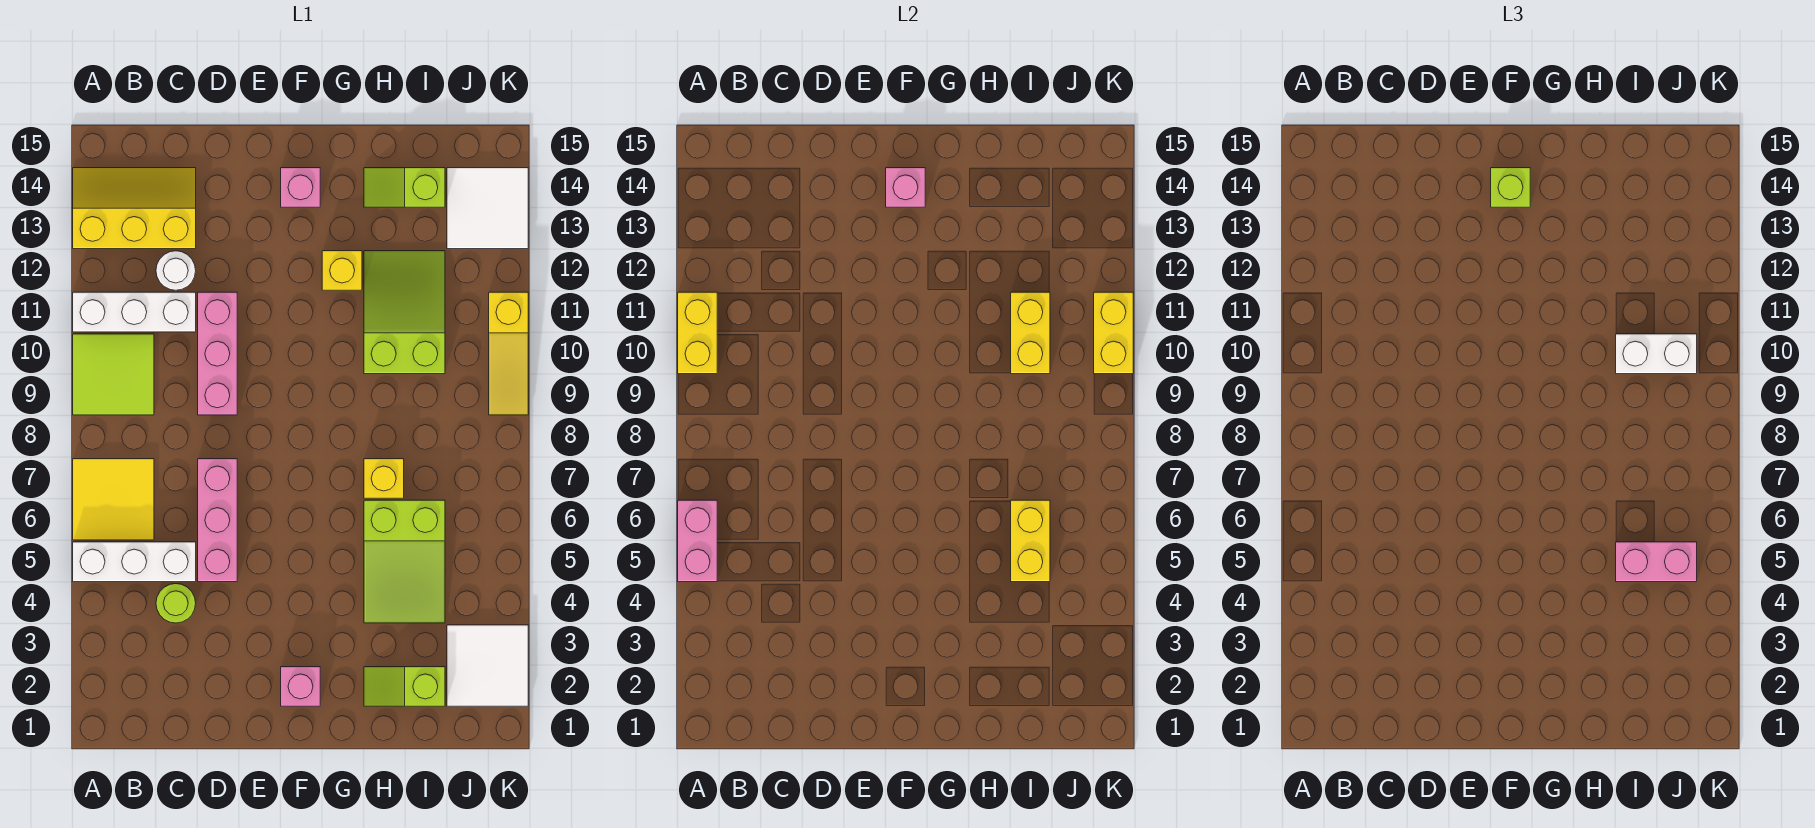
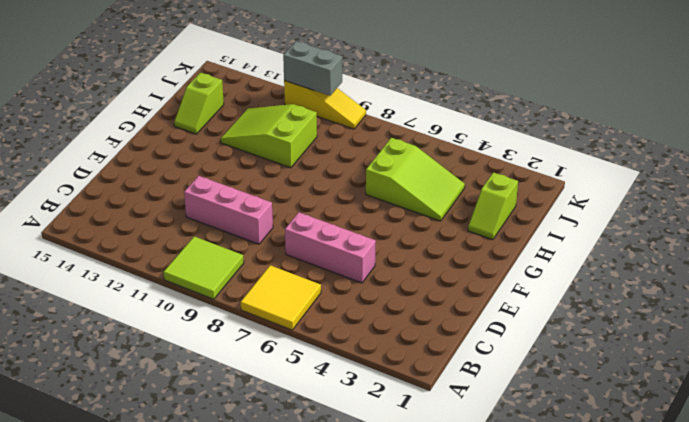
grey brick K10:K11 level 2 -> yellow brick K10:K11 level 2
none -> white brick A5:C5 level 1
none -> white brick A11:C11 level 1
none -> yellow slope A13:C14 level 1 top 13

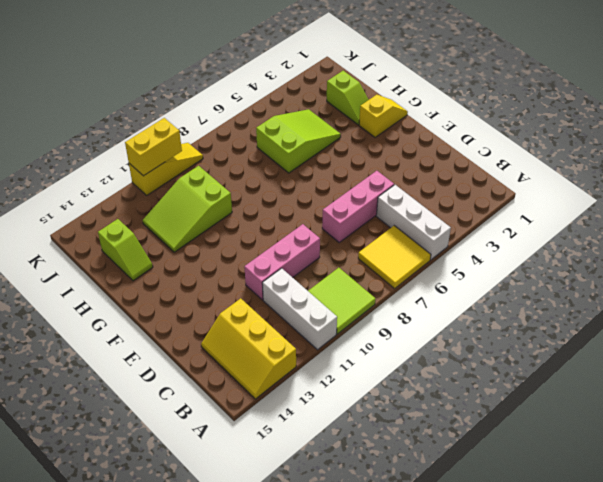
yellow slope G1:G2 level 1 top 2 -> none
none -> lime round brick C4 level 1
none -> white round brick C12 level 1
none -> pink brick F2 level 1

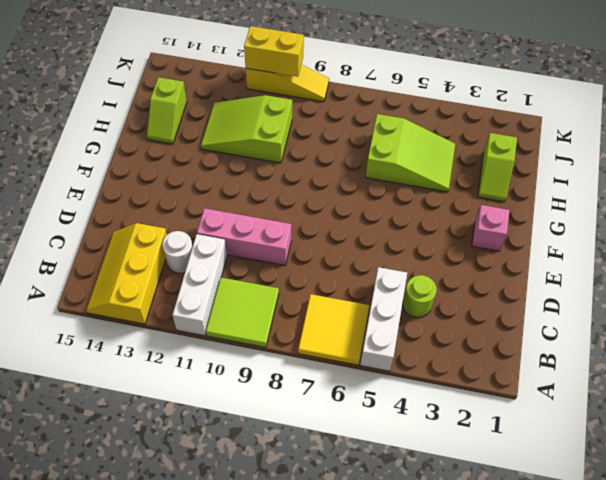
none -> pink brick D5:D7 level 1
none -> pink brick F14 level 1
none -> yellow brick G12 level 1

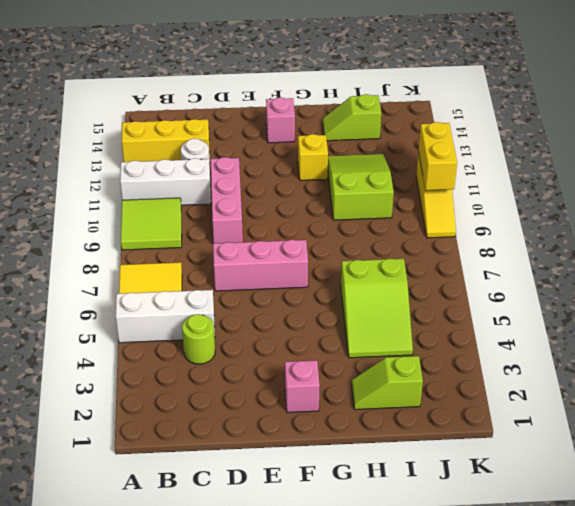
pink brick D7:F7 level 1 -> pink brick D5:D7 level 1
none -> yellow brick H7 level 1
none -> white tile J2:K3 level 1
none -> white tile J13:K14 level 1

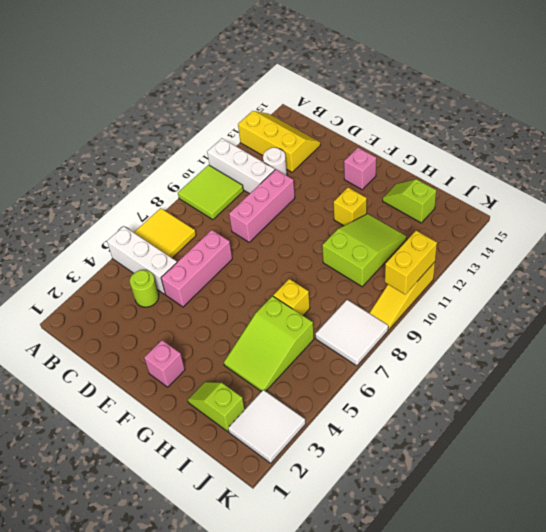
white tile J7:K8 level 1 -> white tile J13:K14 level 1
none -> pink brick A5:A6 level 2
none -> yellow brick A10:A11 level 2
none -> pink brick F14 level 2

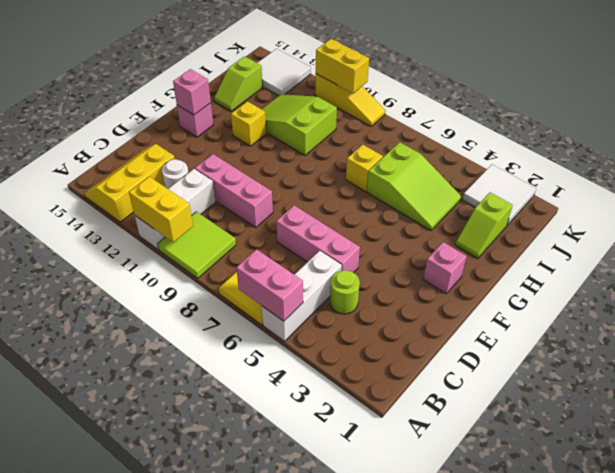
none -> yellow brick I5:I6 level 2
none -> yellow brick I10:I11 level 2
none -> lime brick F14 level 3

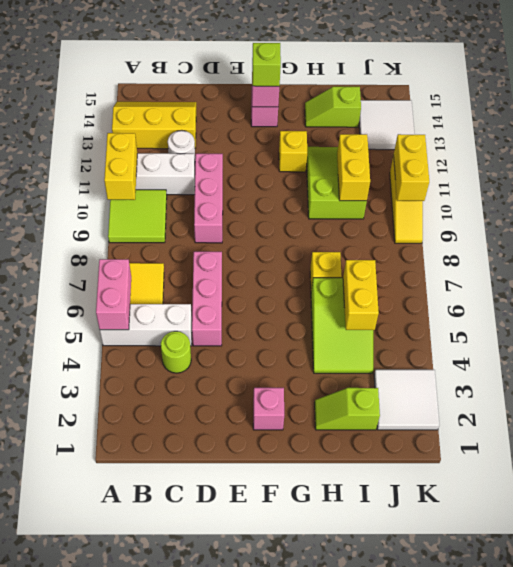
none -> pink brick I5:J5 level 3
none -> white brick I10:J10 level 3

